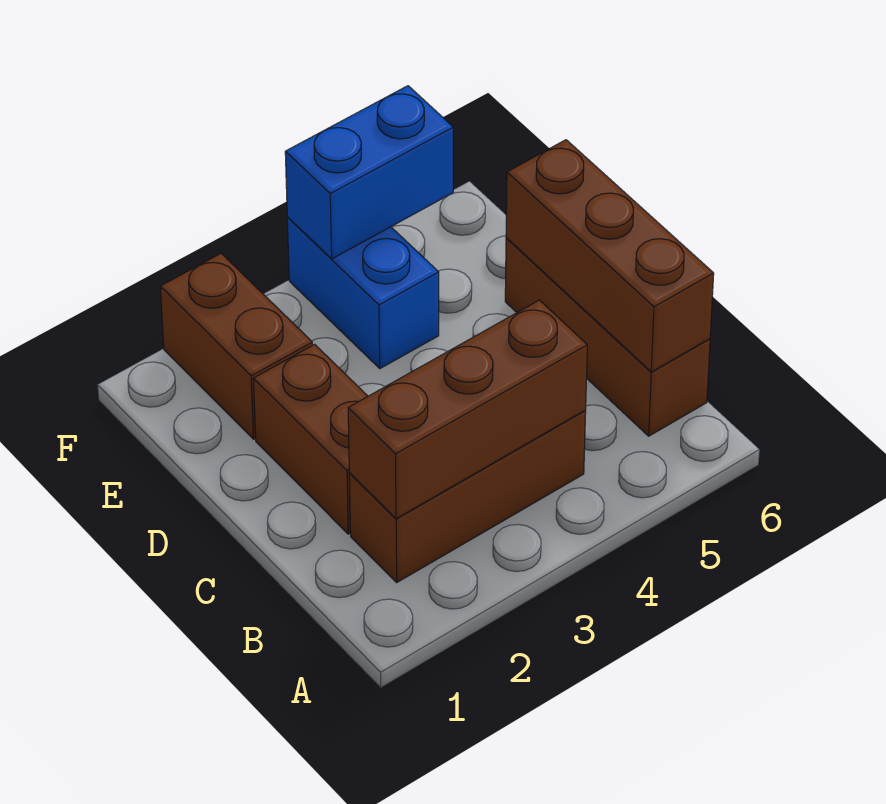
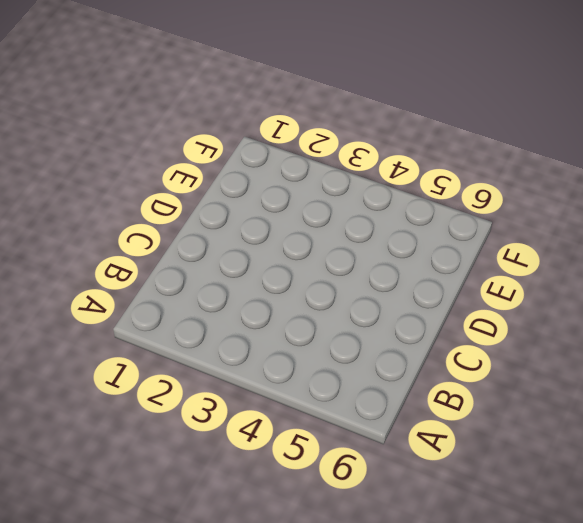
none -> brown brick B2:B4 level 1
none -> brown brick B6:D6 level 1

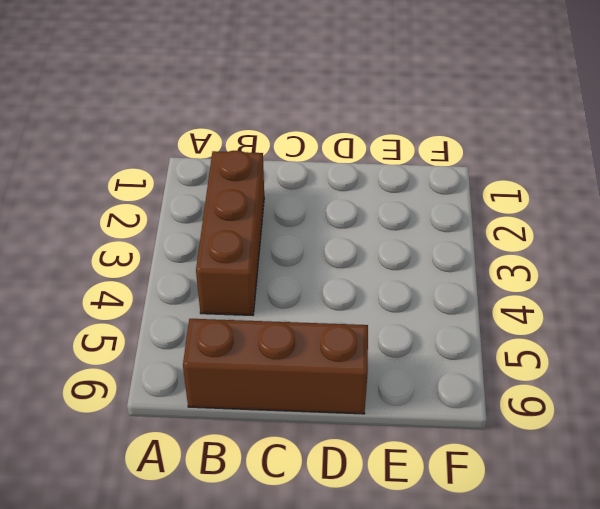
none -> brown brick C2:D2 level 1
none -> brown brick E2:F2 level 1

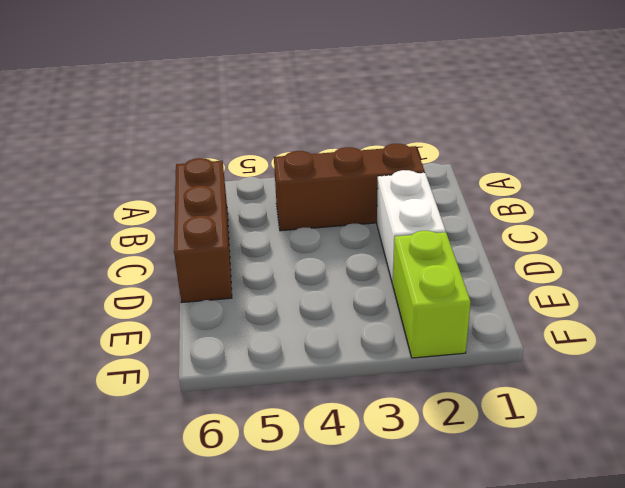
white brick C2:D2 level 1 -> brown brick C2:D2 level 1
lime brick E2:F2 level 1 -> brown brick E2:F2 level 1
none -> blue brick E4:F4 level 1
none -> brown brick B2:B4 level 2

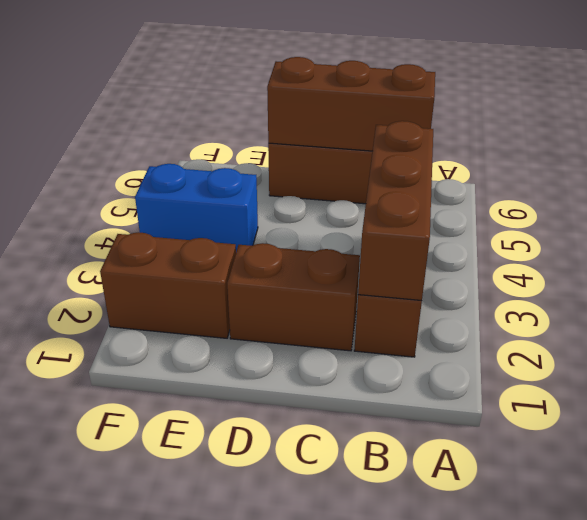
none -> blue brick F4:F5 level 2

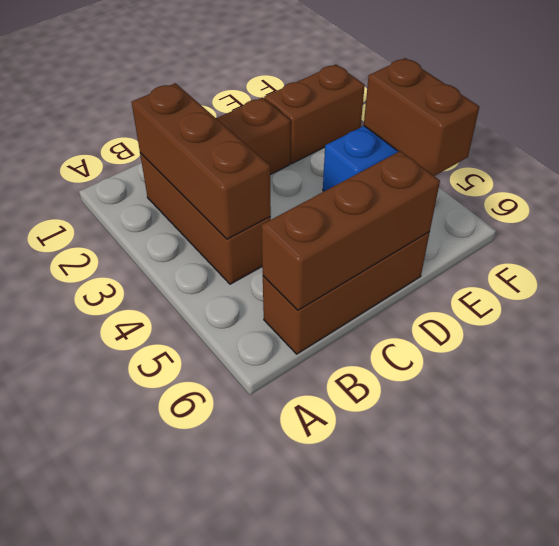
brown brick F4:F5 level 2 -> blue brick F4:F5 level 2

